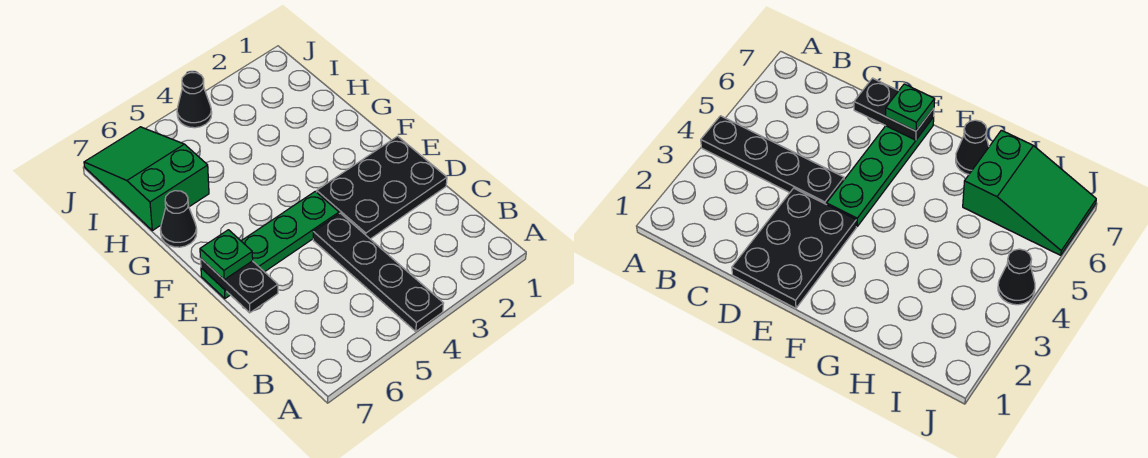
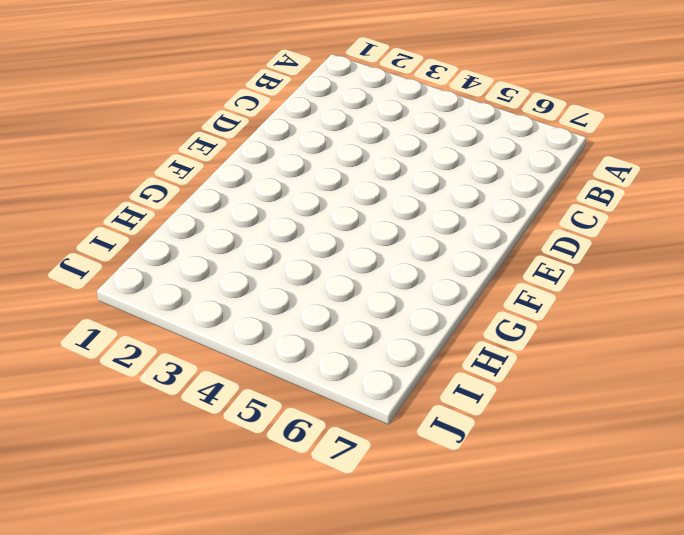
none -> black plate A4:D4 level 1
none -> black plate D1:E3 level 1

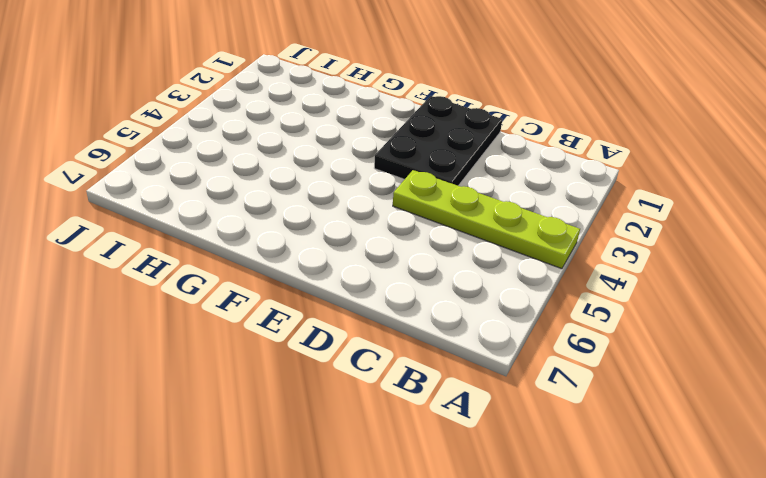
lime plate A4:D4 level 1 -> black plate A4:D4 level 1
none -> green plate E4:E7 level 1
none -> black cone G7 level 1

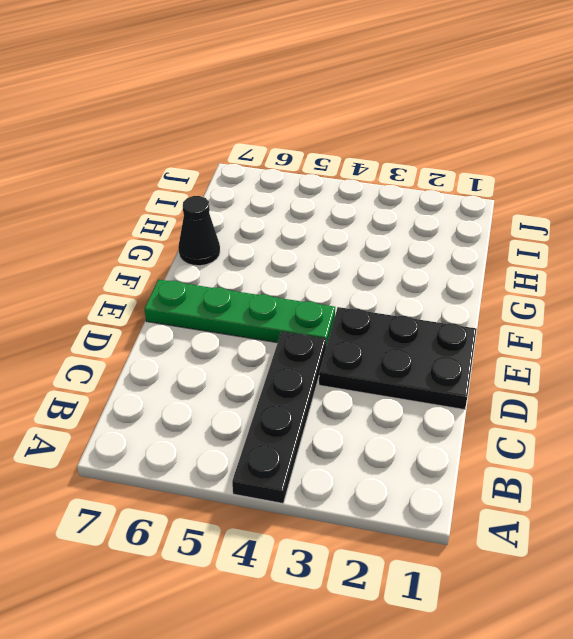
none -> green slope H6:J7 level 1 top H
none -> black cone J4 level 1

